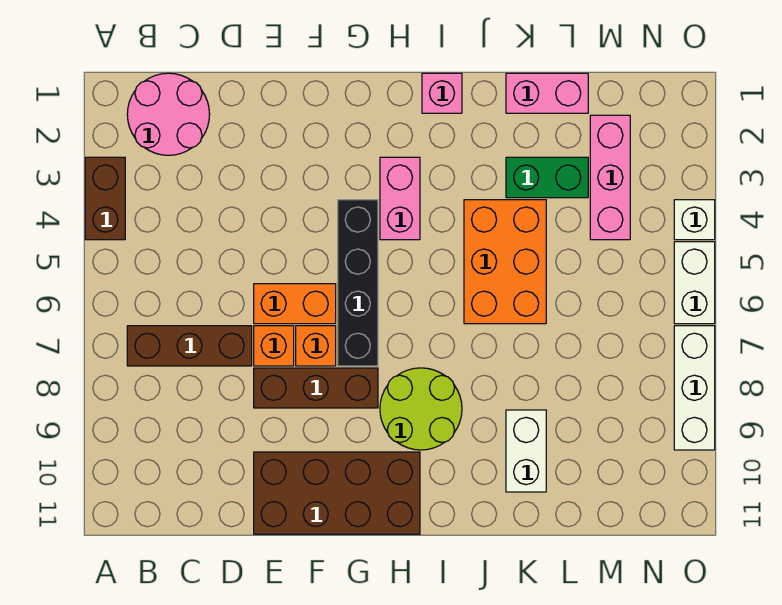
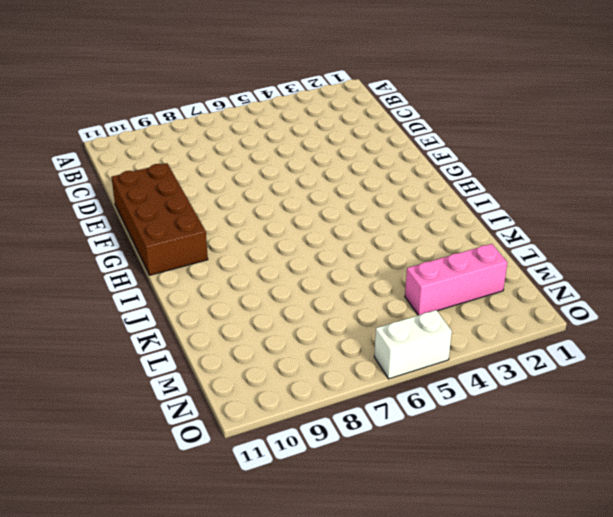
none -> brown brick A3:A4 level 1
none -> pink round brick B1:C2 level 1
none -> brown brick B7:D7 level 1

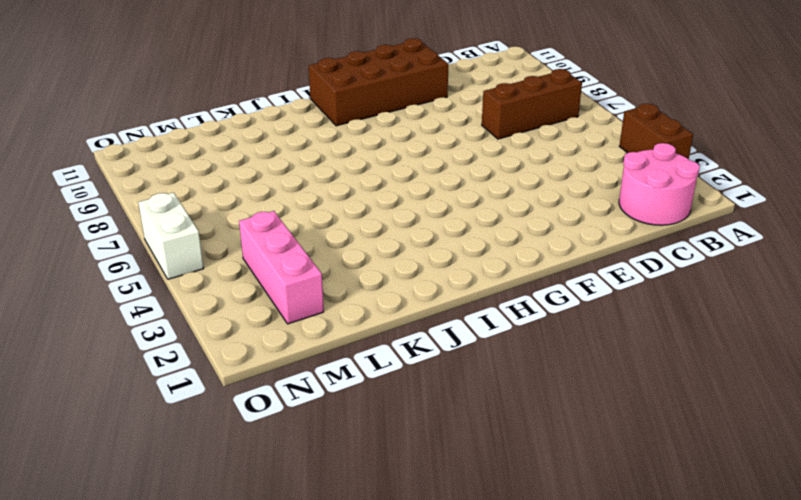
none -> orange brick E6:F6 level 1
none -> orange brick E7 level 1
none -> brown brick E8:G8 level 1

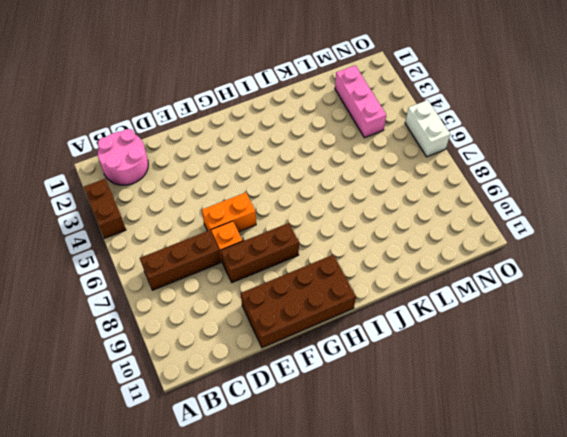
none -> orange brick F7 level 1
none -> black brick G4:G7 level 1
none -> pink brick H3:H4 level 1

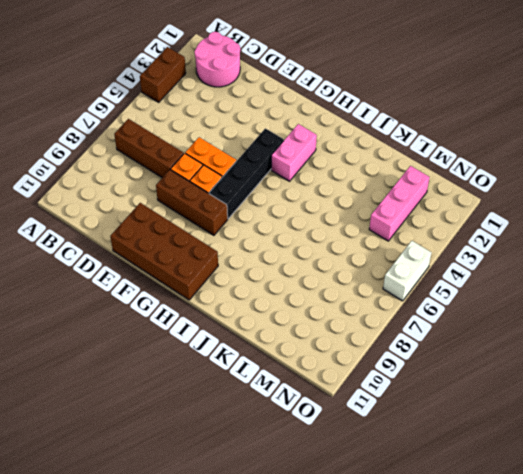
none -> lime round brick H8:I9 level 1
none -> pink brick I1 level 1
none -> orange brick J4:K6 level 1

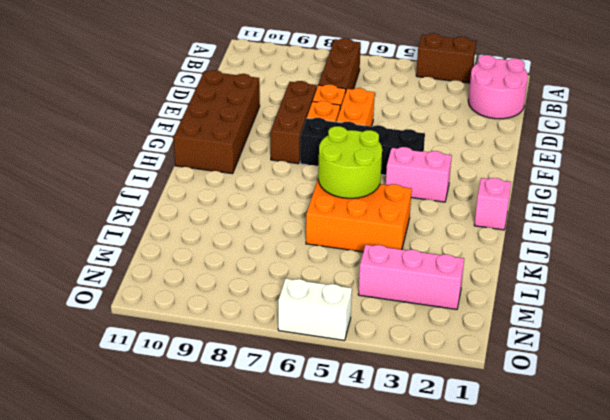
lime round brick I5:J6 level 2 -> lime round brick H8:I9 level 1
none -> pink brick K1:L1 level 1
none -> green brick K3:L3 level 1
none -> white brick K9:K10 level 1

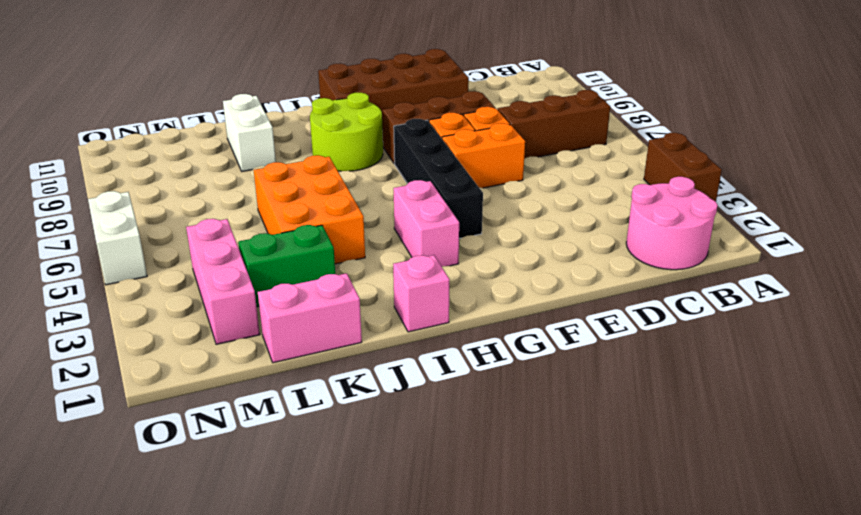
none -> white brick O4 level 1
none -> white brick O7:O9 level 1

